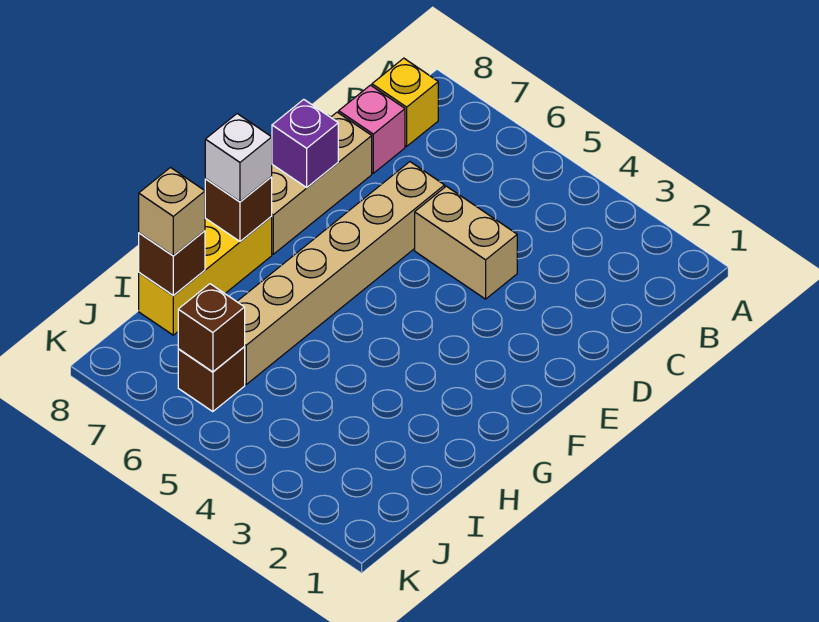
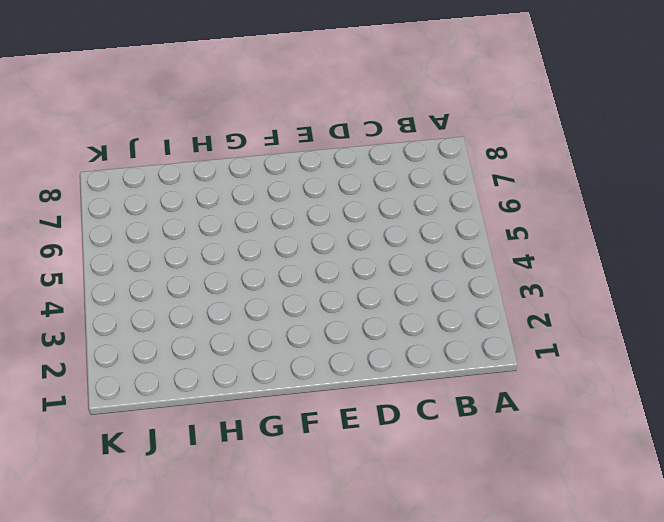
none -> yellow brick B8 level 1
none -> pink brick C8 level 1
none -> tan brick D4:D5 level 1

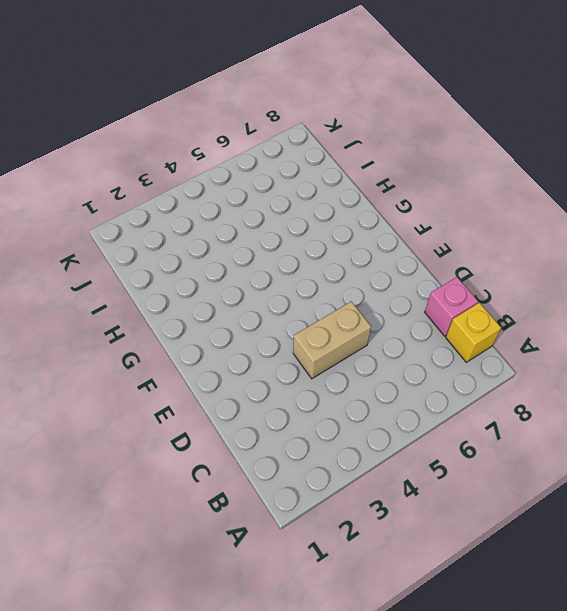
none -> tan brick D6:I6 level 1
none -> tan brick D8:F8 level 1
none -> yellow brick G8:I8 level 1

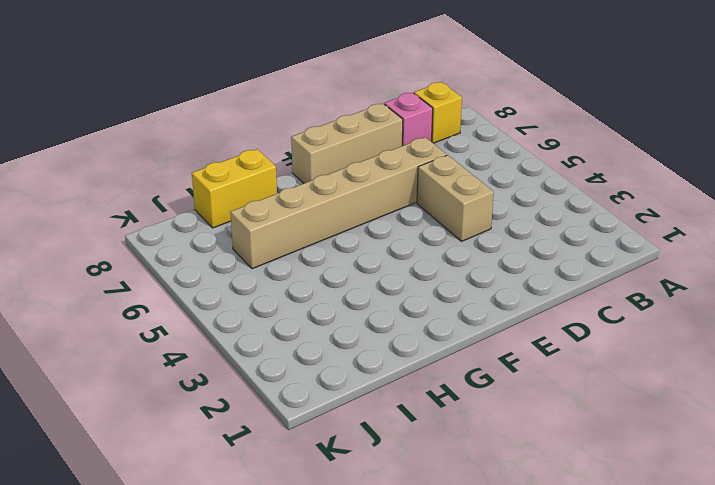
yellow brick H8:I8 level 1 -> yellow brick G8:I8 level 1
none -> brown brick J6 level 1
none -> purple brick E8 level 2
none -> brown brick G8 level 2

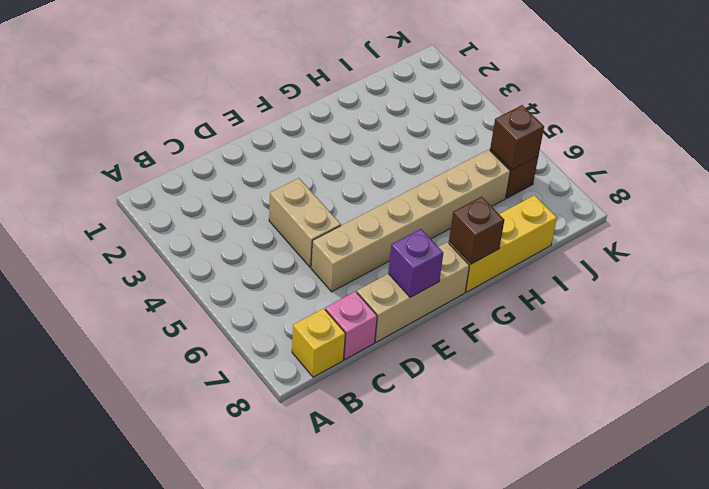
none -> brown brick I8 level 2
none -> white brick G8 level 3
none -> tan brick I8 level 3

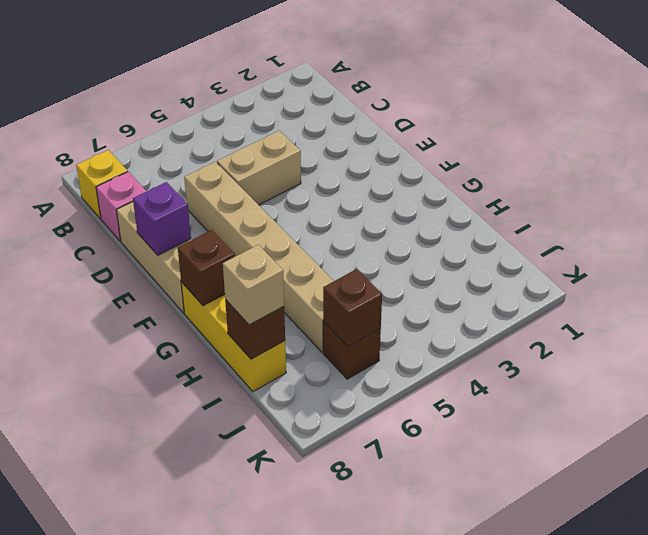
none -> white brick G8 level 3

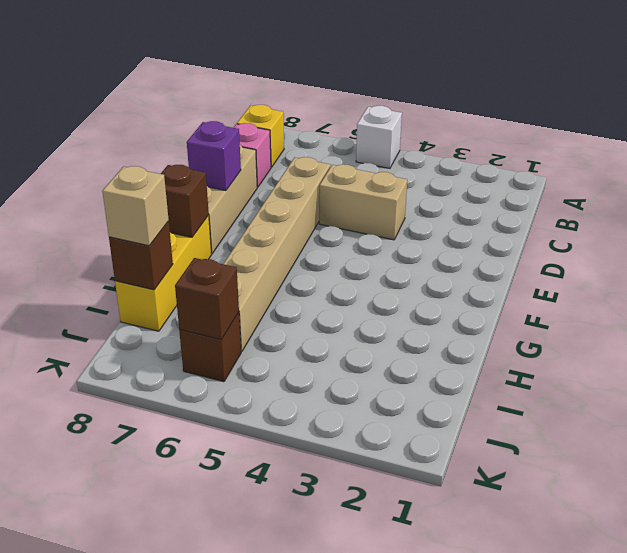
white brick A5 level 1 -> white brick G8 level 3

